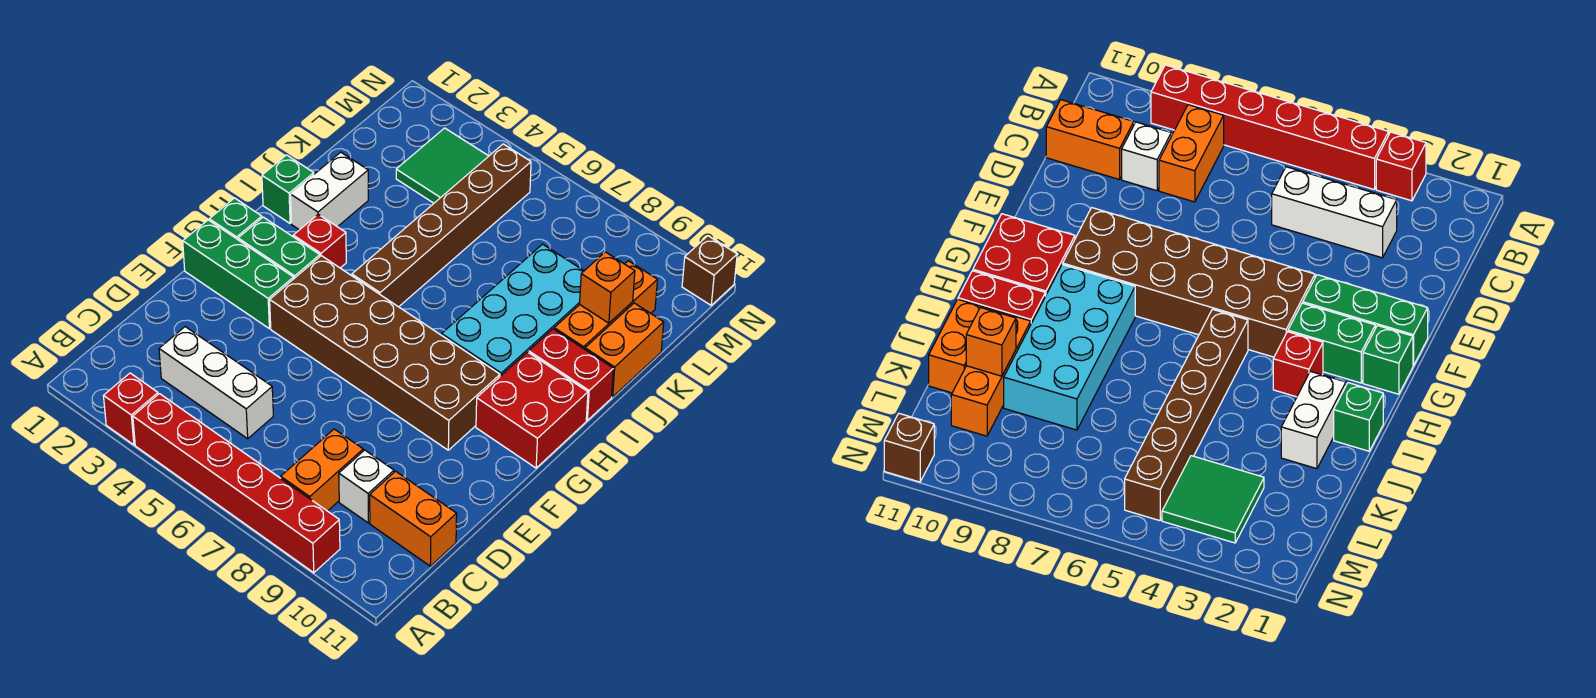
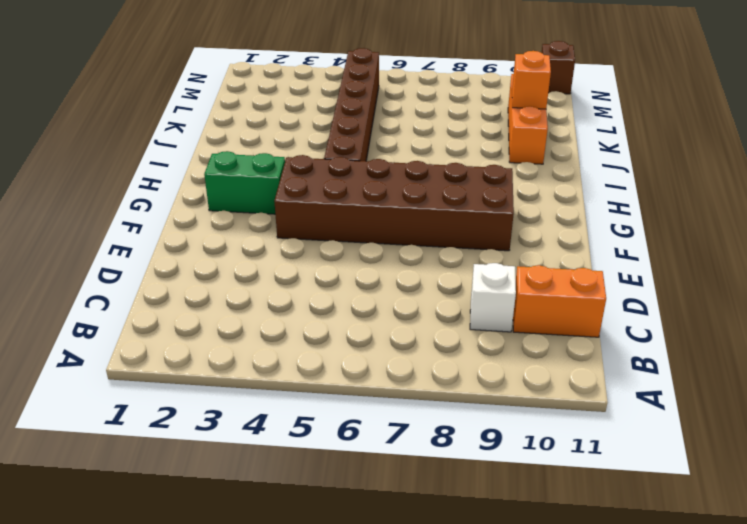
none -> red brick A3 level 1
none -> red brick A4:A9 level 1
none -> orange brick B8:C8 level 1

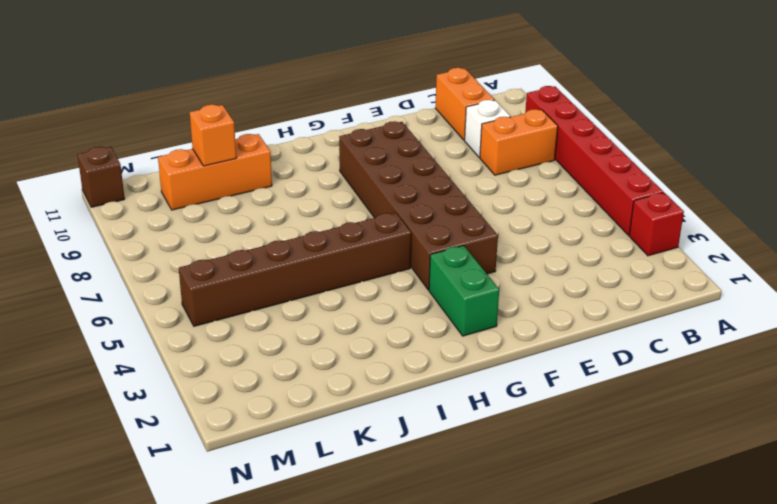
none -> white brick C3:C5 level 1
none -> green brick F1:F3 level 1
none -> green brick G1 level 1

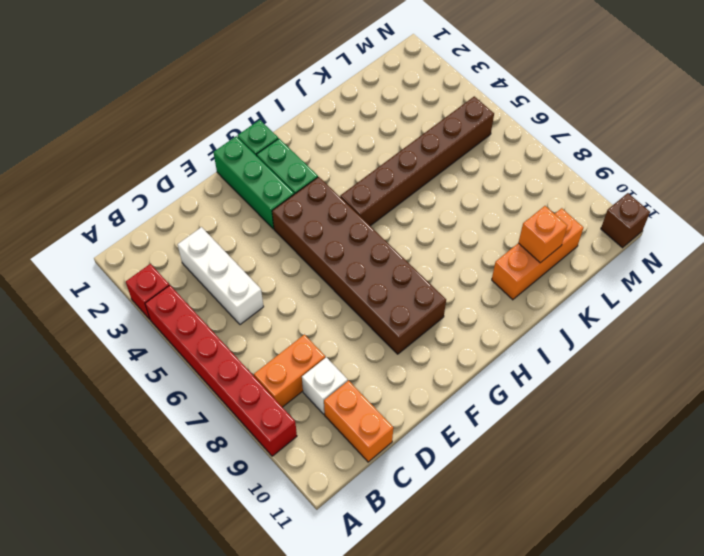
none -> red brick G10:H11 level 1
none -> red brick H3 level 1
none -> cyan brick H8:K9 level 1

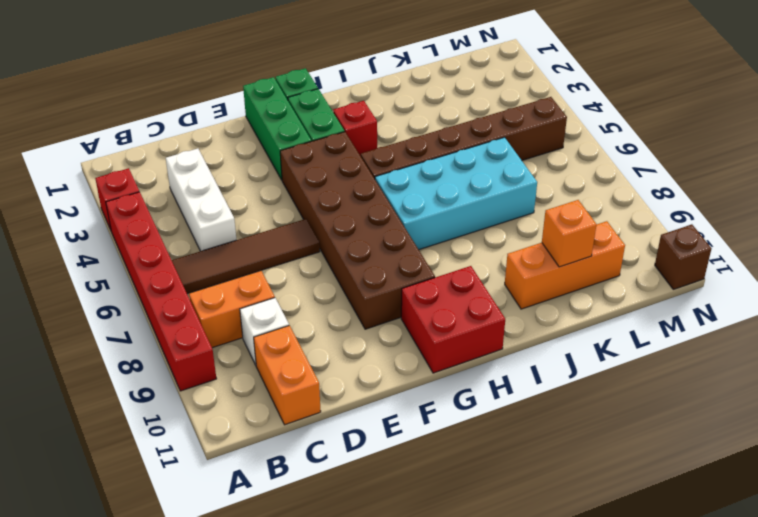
brown tile B6:E6 level 1 -> none
cyan brick H6:K7 level 1 -> cyan brick H8:K9 level 1
none -> green brick I1 level 1
none -> white brick I2:J2 level 1
none -> red brick I10:I11 level 1

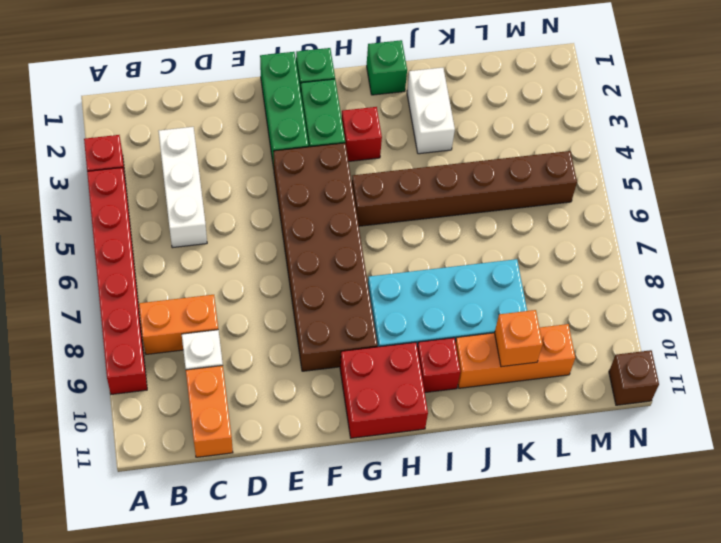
red brick I10 level 1 -> red brick I10:I11 level 1
white brick J2:J3 level 1 -> white brick I2:J2 level 1
none -> orange brick J11:K11 level 1
none -> green tile L3:M4 level 1

